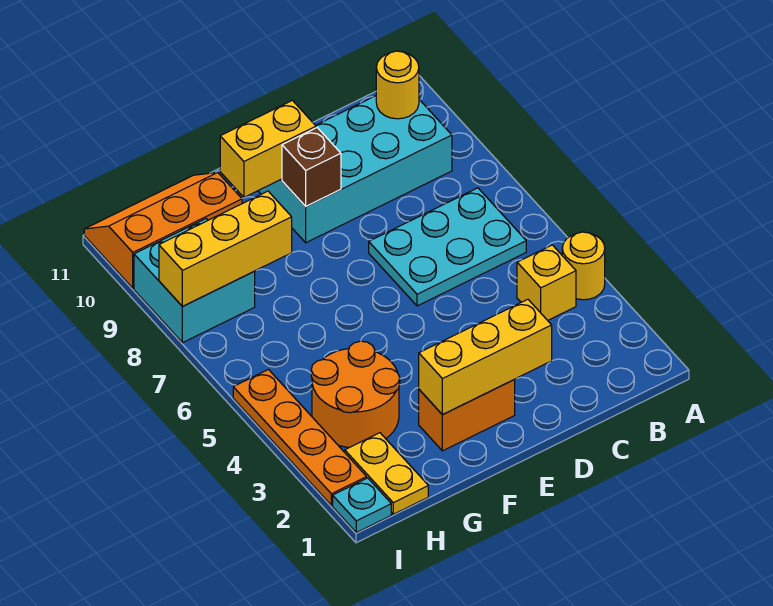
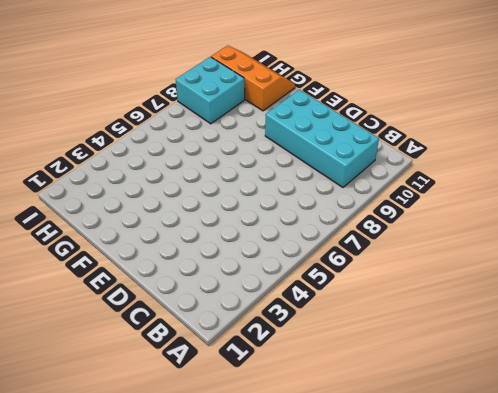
none -> yellow round brick A4 level 1
none -> yellow brick B4 level 1
none -> cyan plate B6:D7 level 1

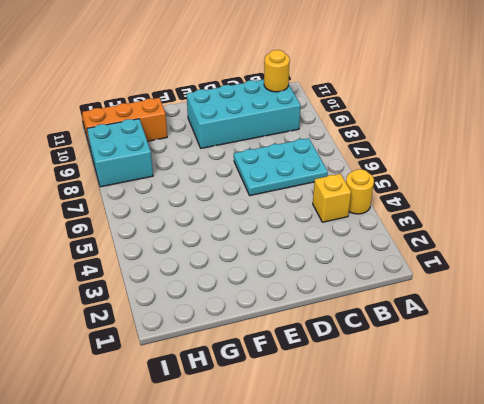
none -> orange brick E2:F2 level 1
none -> orange round brick G3:H4 level 1
none -> yellow plate H1:H2 level 1

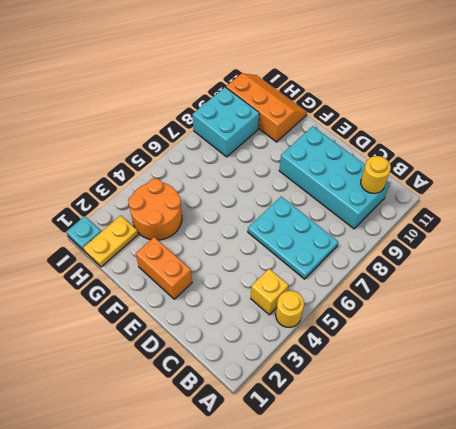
none -> orange plate I2:I5 level 1
none -> yellow brick D2:F2 level 2
none -> brown brick E9 level 2

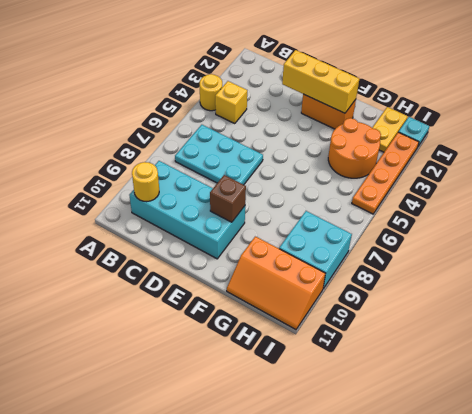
none -> yellow brick E10:F10 level 2
none -> yellow brick G8:I8 level 2

